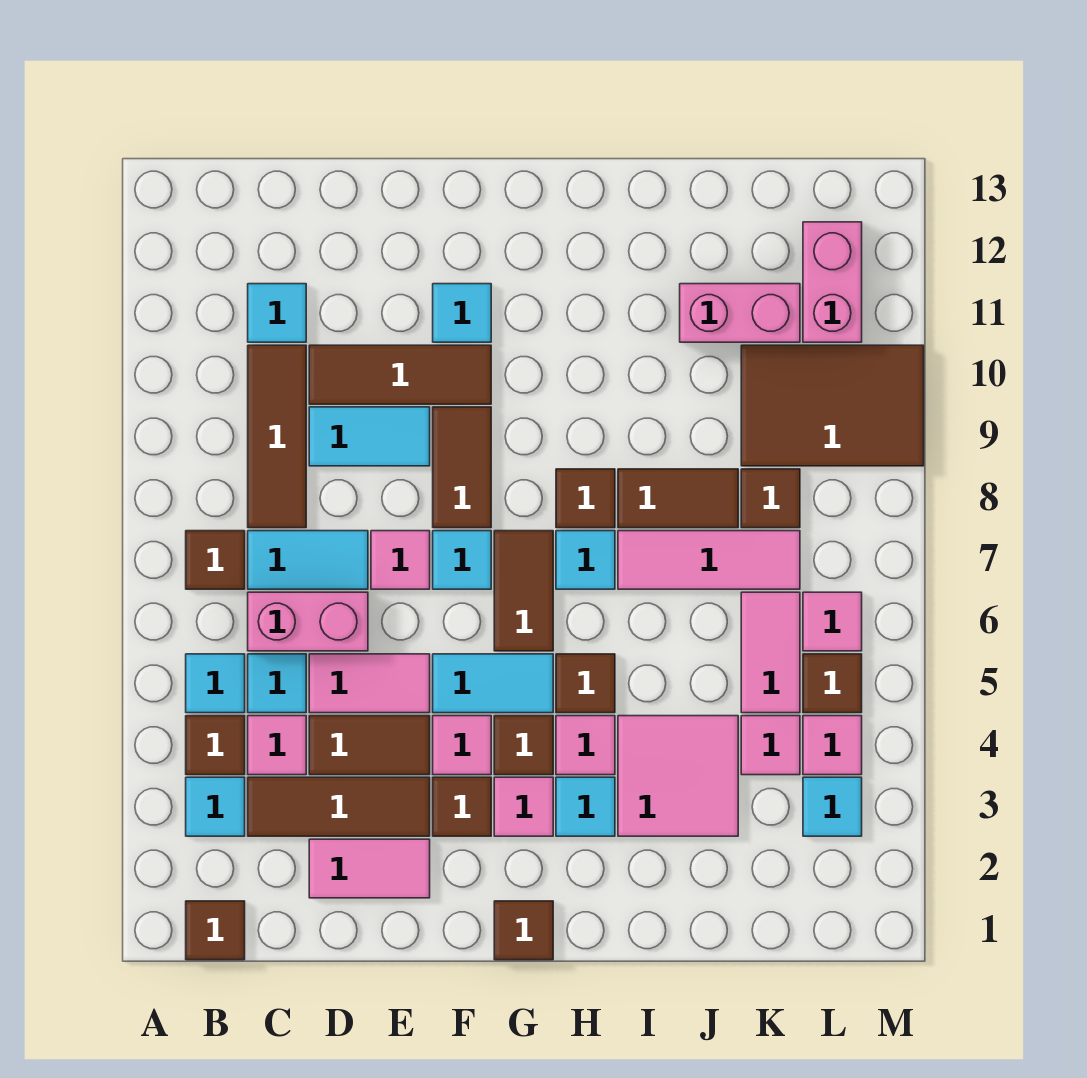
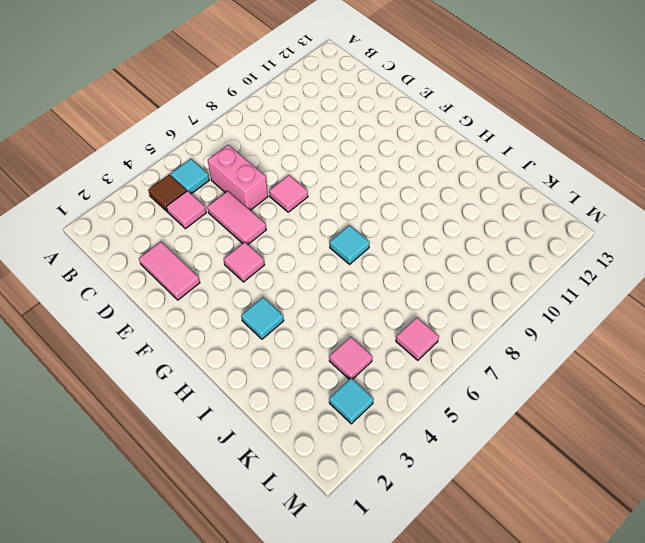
none -> brown tile B1 level 1
none -> cyan tile B3 level 1
none -> brown tile B7 level 1
none -> brown tile C3:E3 level 1

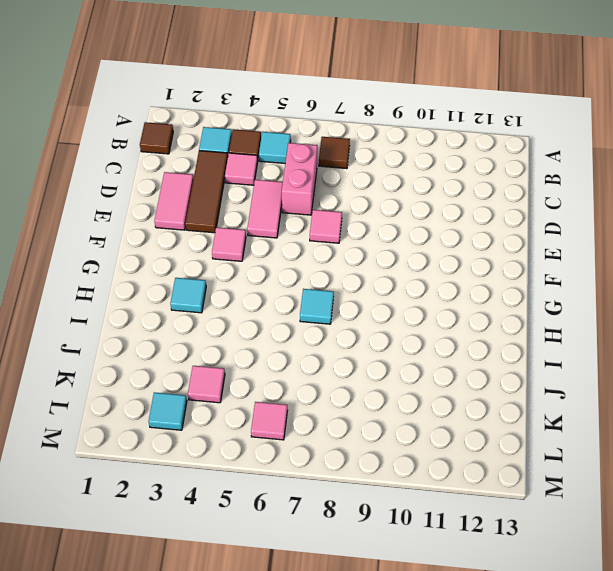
none -> cyan tile C5 level 1
none -> cyan tile C7:D7 level 1
none -> brown tile C8:C10 level 1
none -> cyan tile C11 level 1

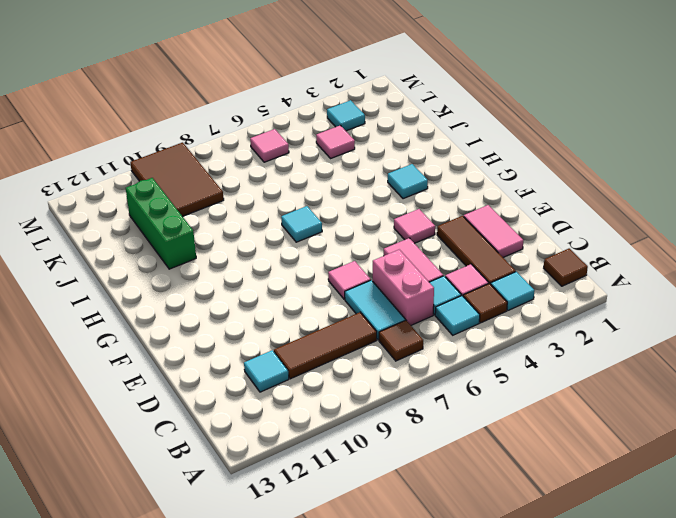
green brick I11:K11 level 1 -> pink brick J11:K11 level 1
none -> brown tile D4:E4 level 1
none -> cyan tile D9:E9 level 1
none -> brown tile D10:F10 level 1
none -> brown tile F3 level 1

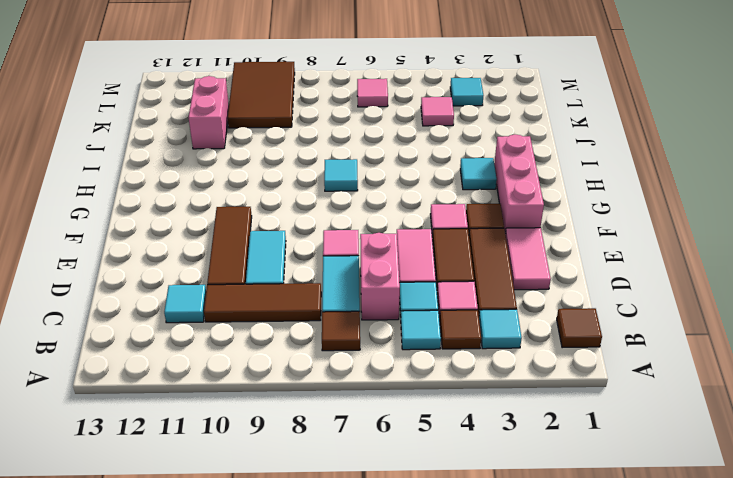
pink brick F2:H2 level 1 -> none
none -> cyan tile F5:G5 level 1
none -> cyan tile F7 level 1
none -> brown tile F8:F9 level 1
none -> cyan tile F11 level 1

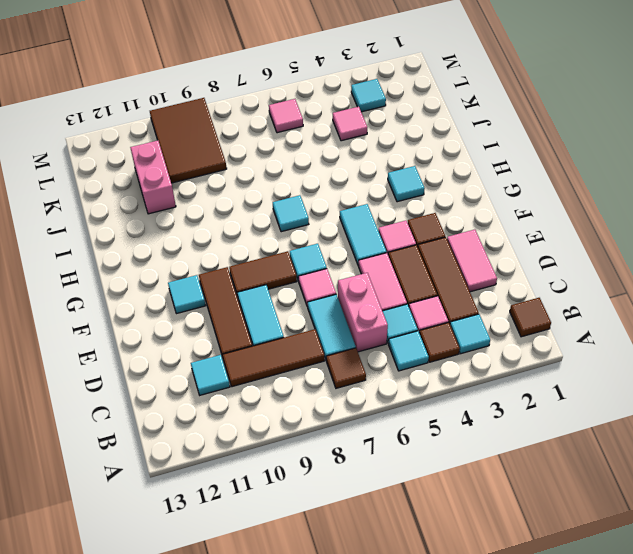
none -> brown tile G1 level 1
none -> pink tile G3 level 1
none -> brown tile G4 level 1
none -> brown tile G6:G7 level 1

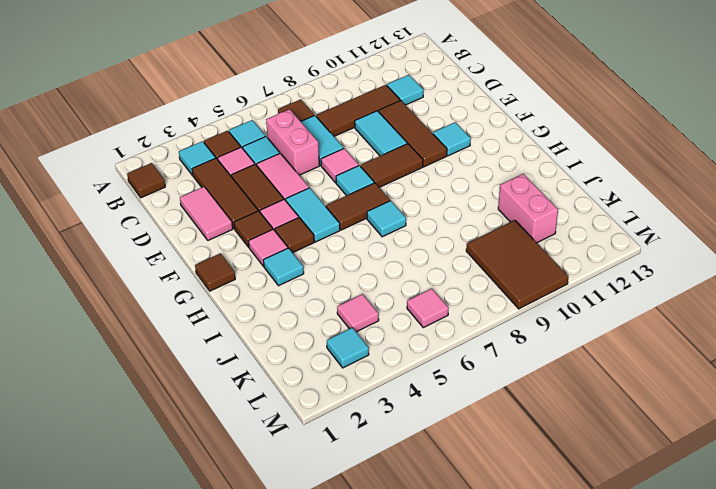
none -> pink tile H4 level 1
none -> brown tile H5 level 1
none -> brown tile H8 level 1
none -> pink tile I3:J4 level 1

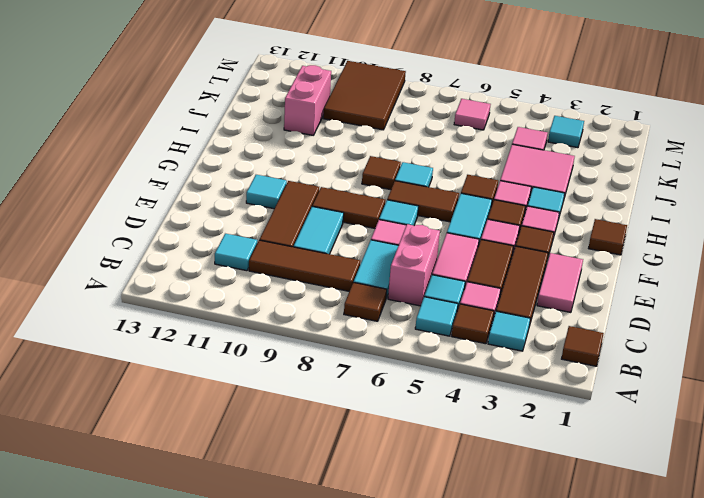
none -> pink tile I7:K7 level 1
none -> brown tile I8:J8 level 1
none -> pink tile K5:K6 level 1
none -> brown tile K8 level 1

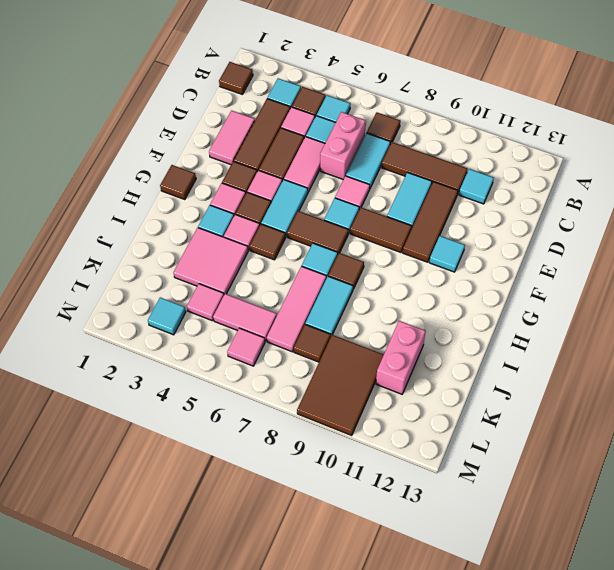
cyan tile I8:J8 level 1 -> brown tile I8:J8 level 1
none -> pink tile L4 level 1
none -> brown tile L5 level 1
none -> pink brick L11:L12 level 1

